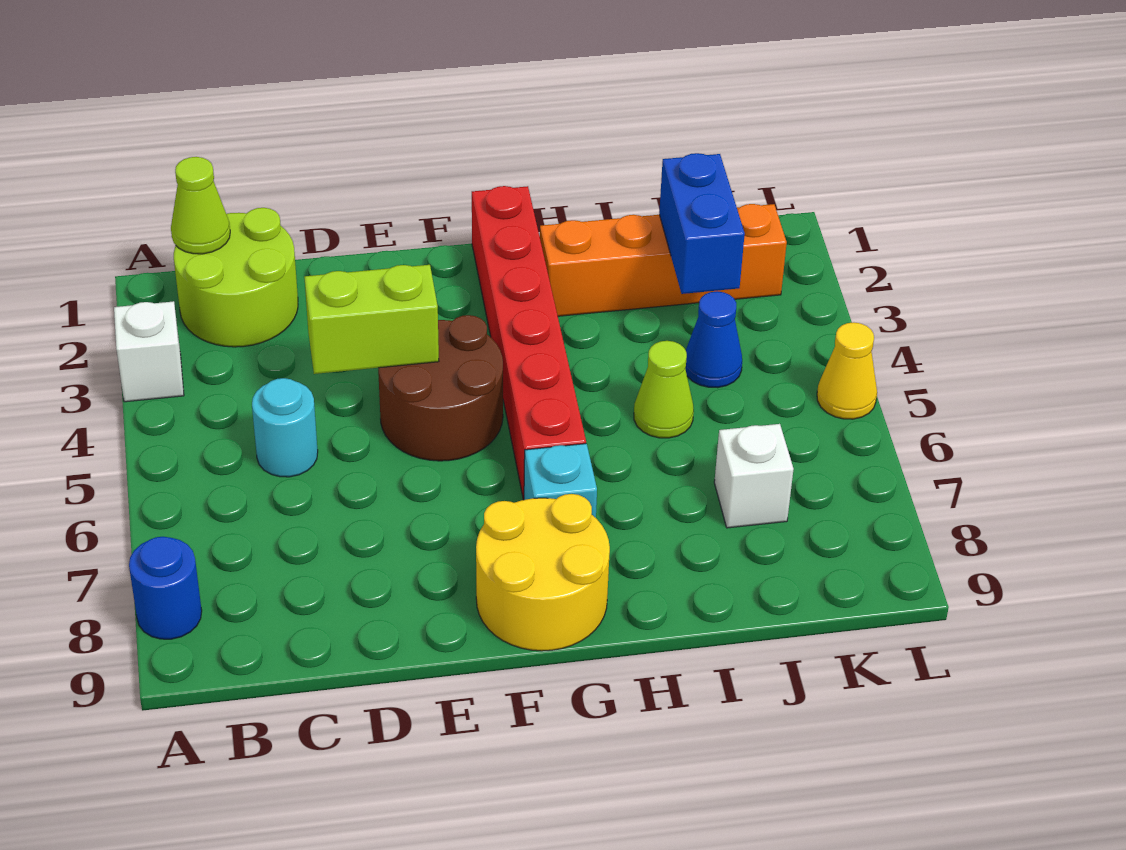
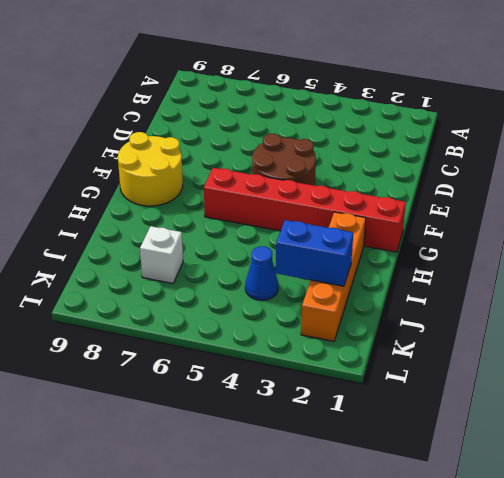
none -> white brick A3 level 1
none -> blue round brick A8 level 1
none -> lime round brick B1:C2 level 1

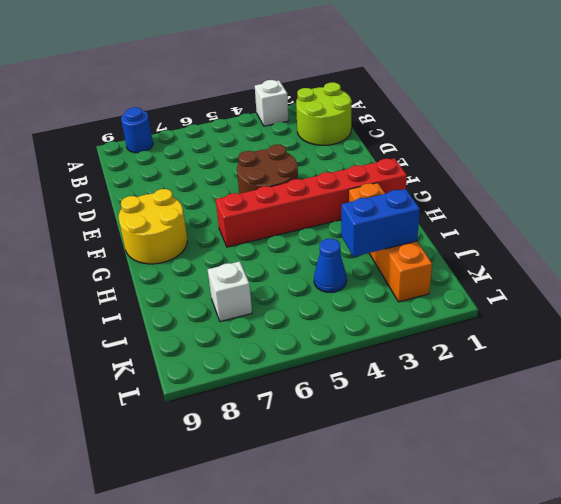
none -> cyan round brick C5 level 1
none -> cyan brick G7 level 1
none -> lime cone I5 level 1

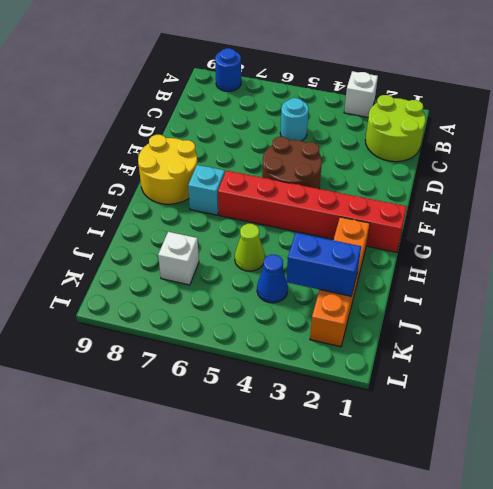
none -> yellow cone L5 level 1
none -> lime cone B1 level 2
none -> lime brick D4:E4 level 2

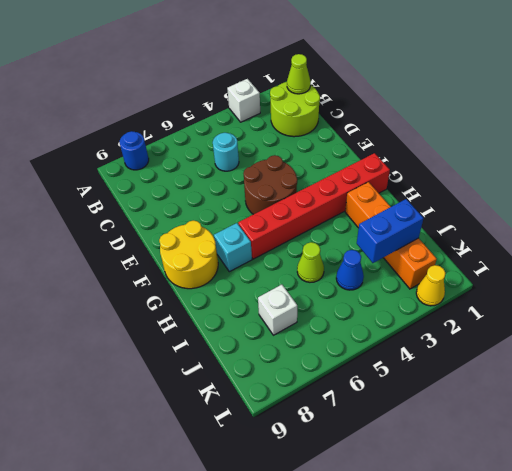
yellow cone L2 level 1 -> yellow cone L5 level 1
none -> lime brick D4:E4 level 2

